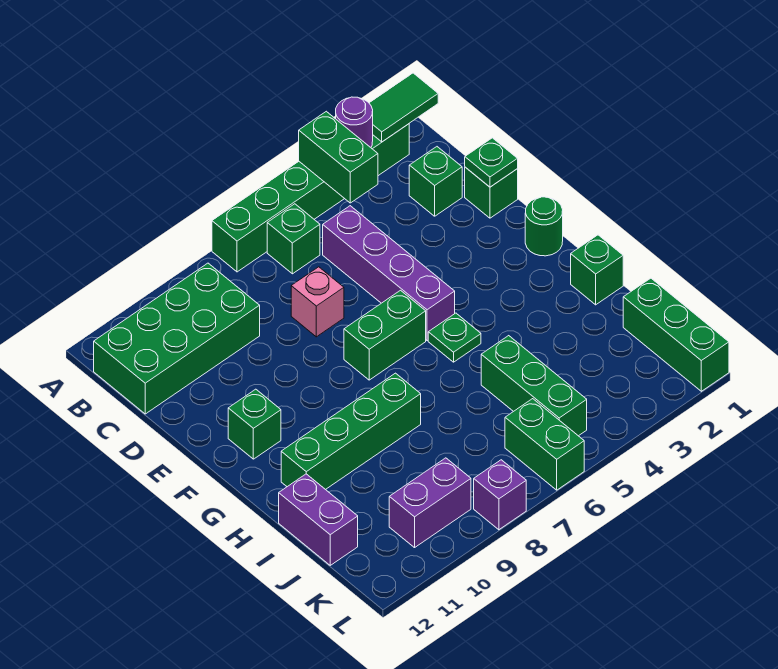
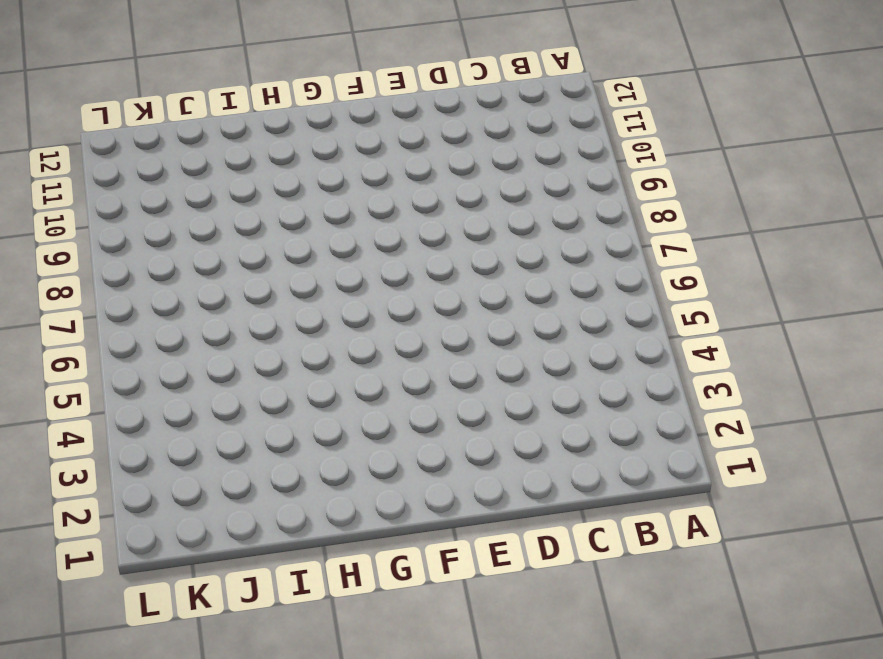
none -> green brick A2:A7 level 1
none -> green brick B6 level 1
none -> green brick B9:C12 level 1

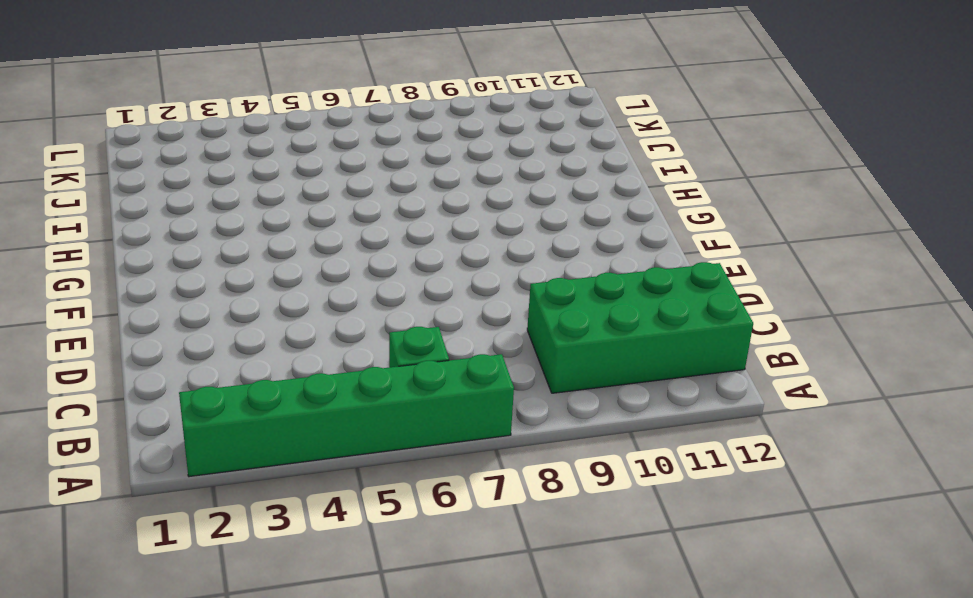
none -> green brick C2 level 1
none -> purple brick C5:F5 level 1
none -> green brick D1 level 1

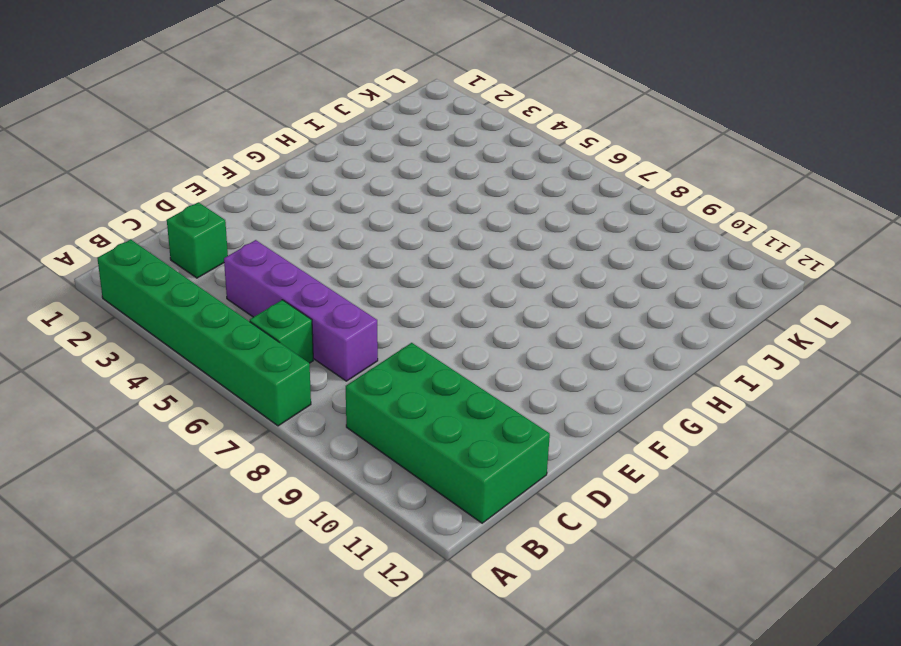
purple brick C4:C7 level 1 -> purple brick C5:F5 level 1
none -> green brick D1 level 1
none -> pink brick D7 level 1
none -> green round brick F1 level 1

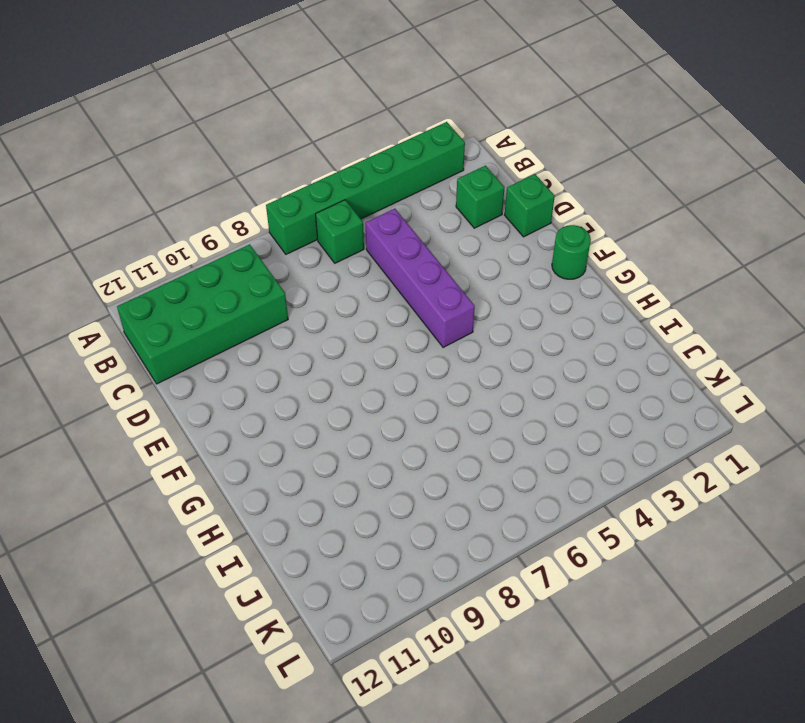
none -> pink brick D7 level 1
none -> green brick F6:F7 level 1
none -> green brick F11 level 1

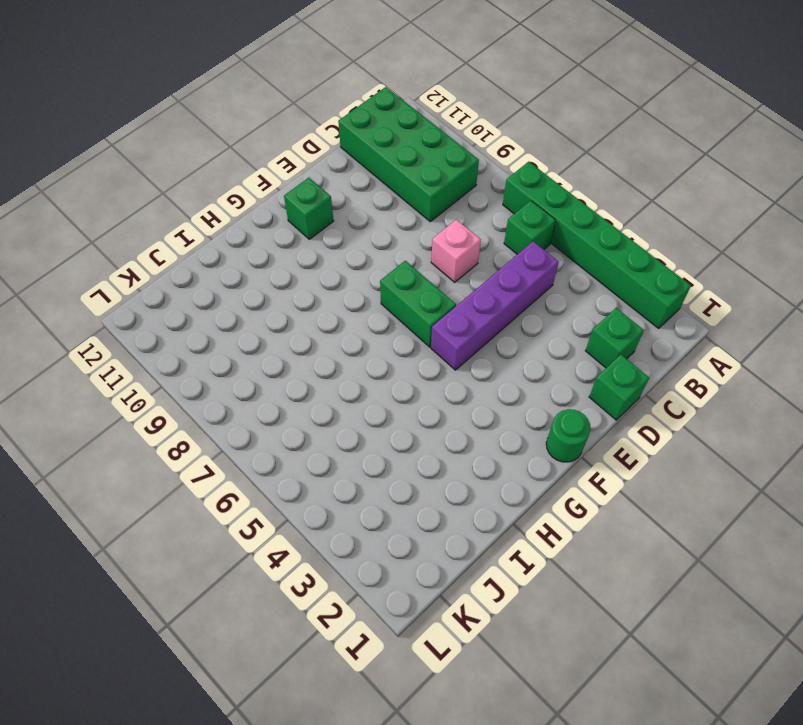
none -> green plate G5 level 1
none -> green brick H1 level 1
none -> green brick H8:H11 level 1

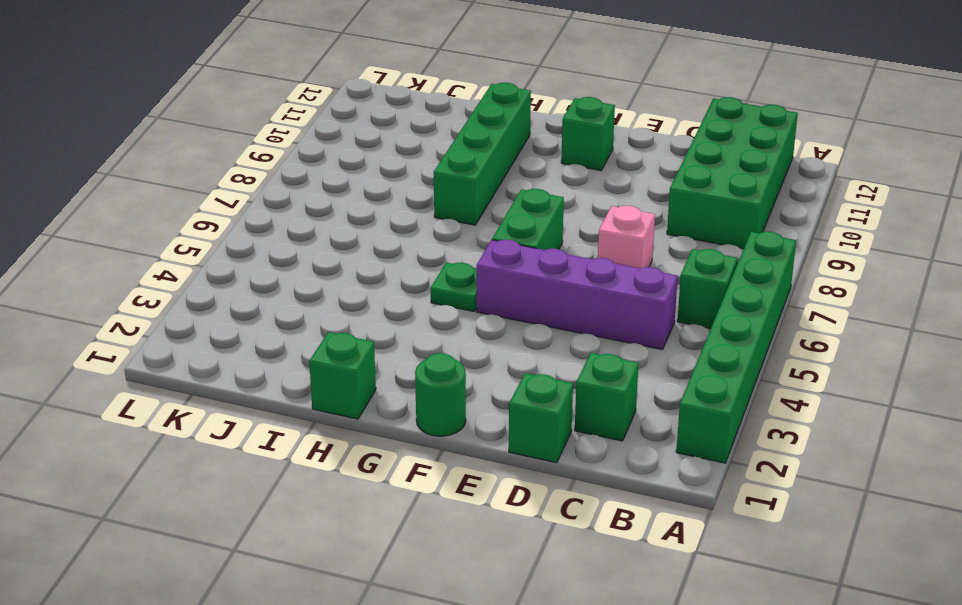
none -> green brick I5:K5 level 1
none -> purple brick I12:J12 level 1
none -> green brick J1:L1 level 1

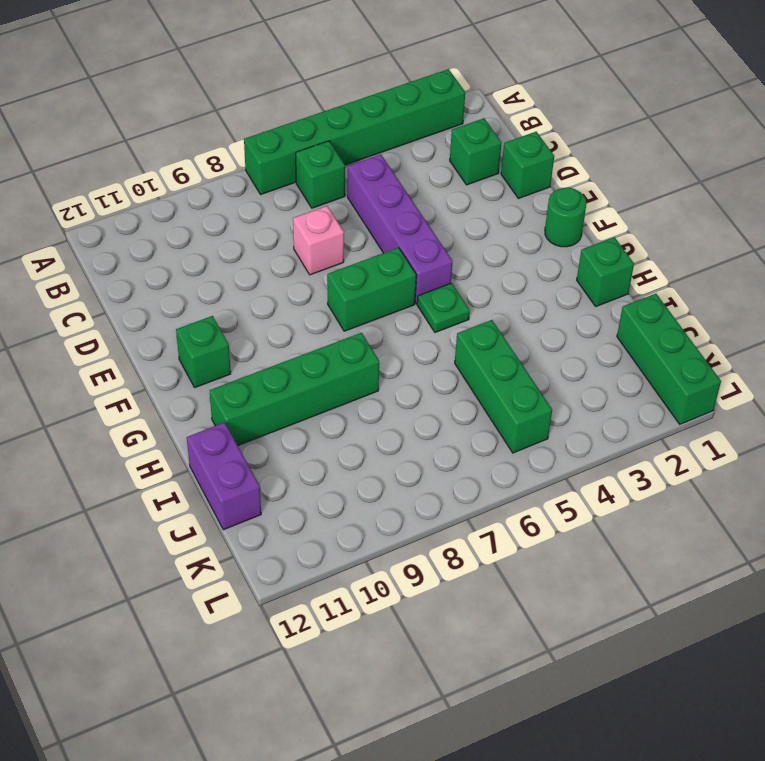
none -> green brick B9:C12 level 1
none -> green brick K6:L6 level 1
none -> purple brick K9:K10 level 1

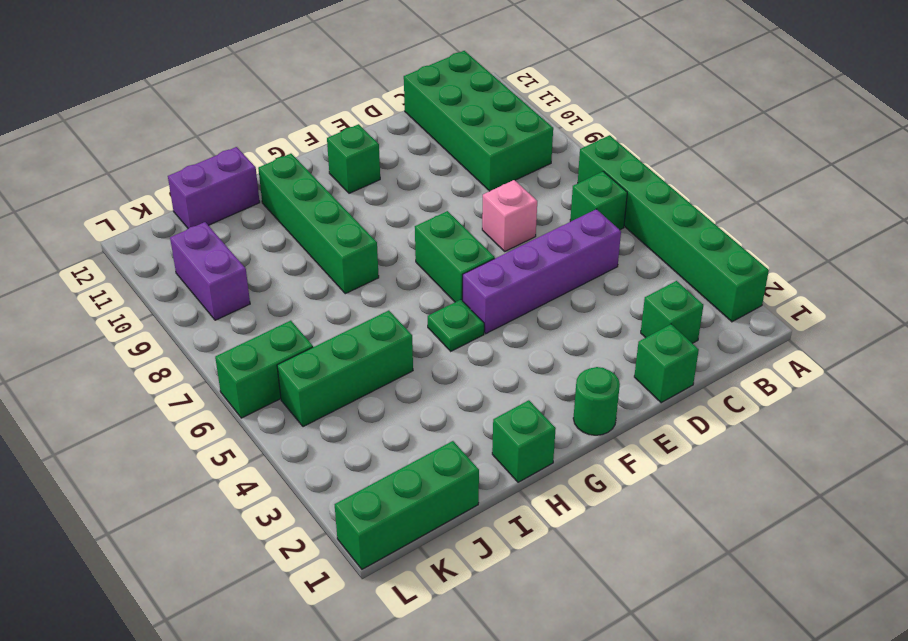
none -> purple brick L8 level 1
none -> green tile A1:A2 level 2
none -> purple round brick A3 level 2

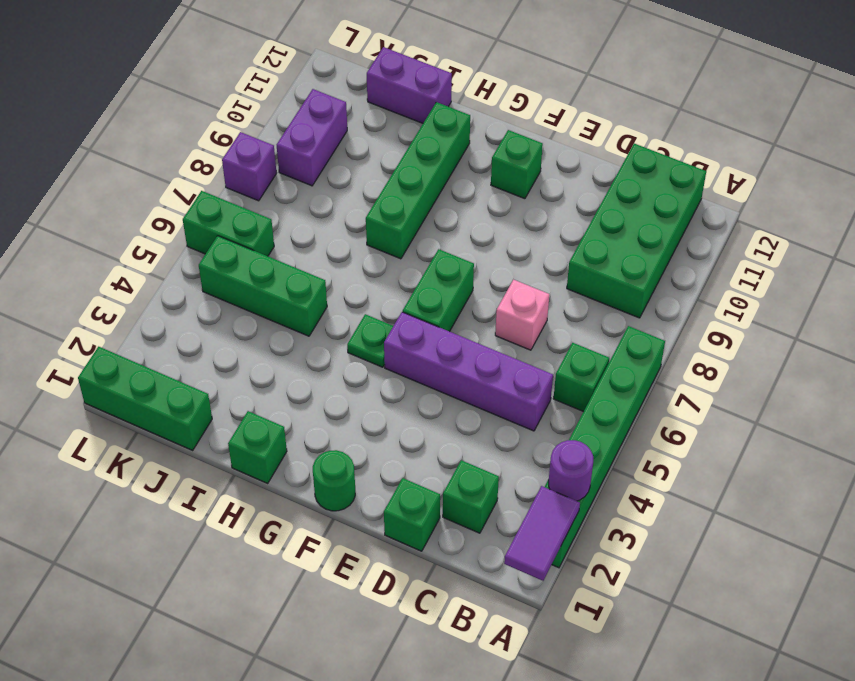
purple tile A1:A2 level 2 -> green tile A1:A2 level 2
none -> green brick A4:B4 level 2
none -> green plate D1 level 2

